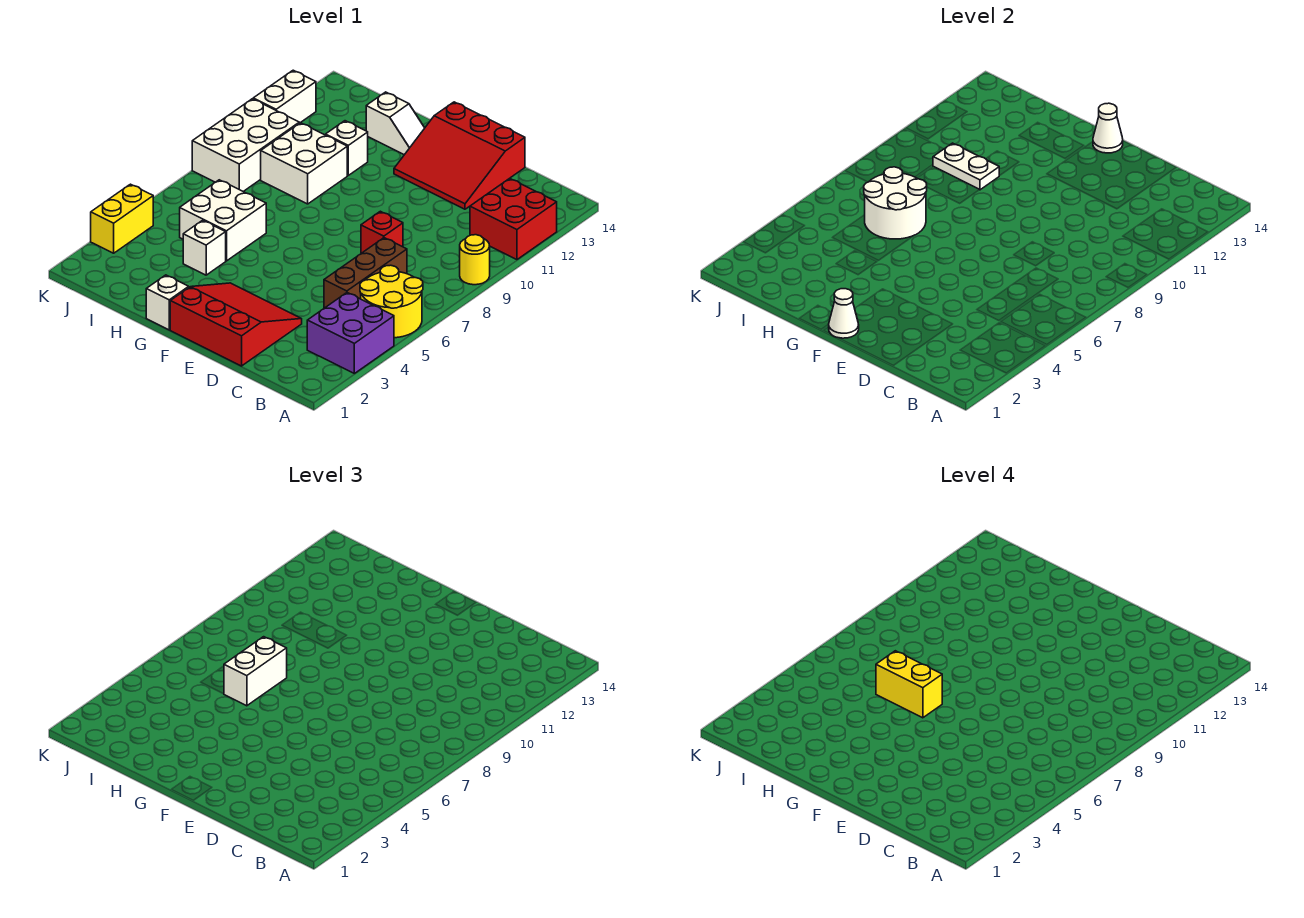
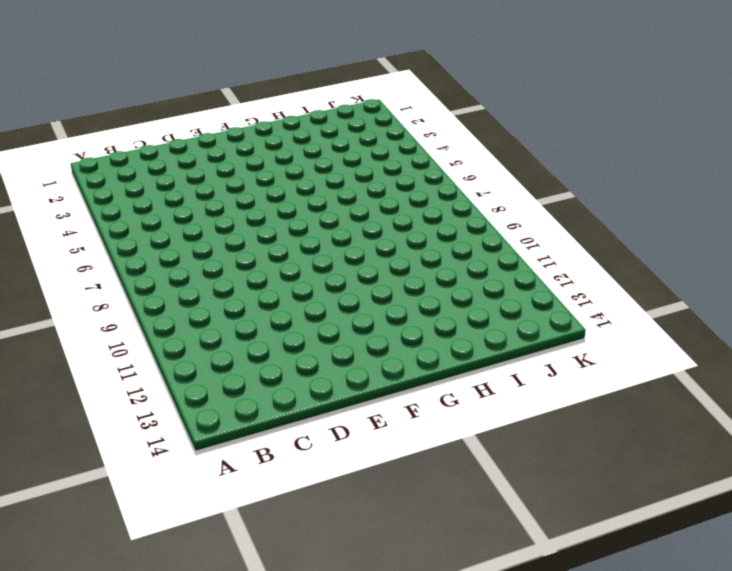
none -> purple brick A3:B4 level 1
none -> yellow round brick A5:B6 level 1
none -> yellow round brick A9 level 1

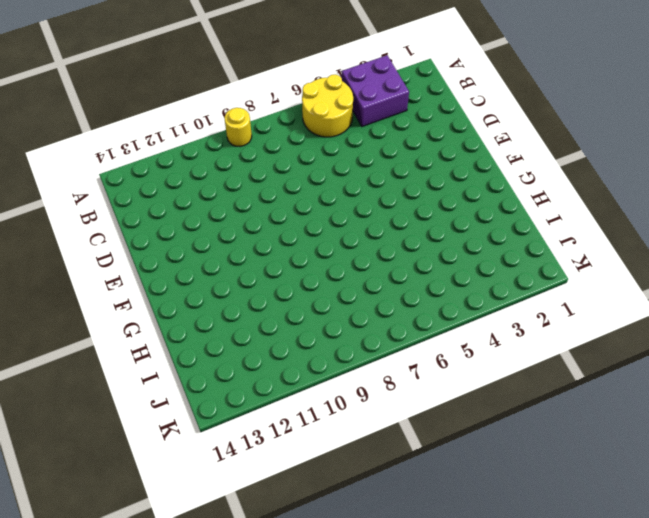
none -> red brick A11:B12 level 1
none -> brown brick C5:C7 level 1
none -> red slope D1:F3 level 1 top 1

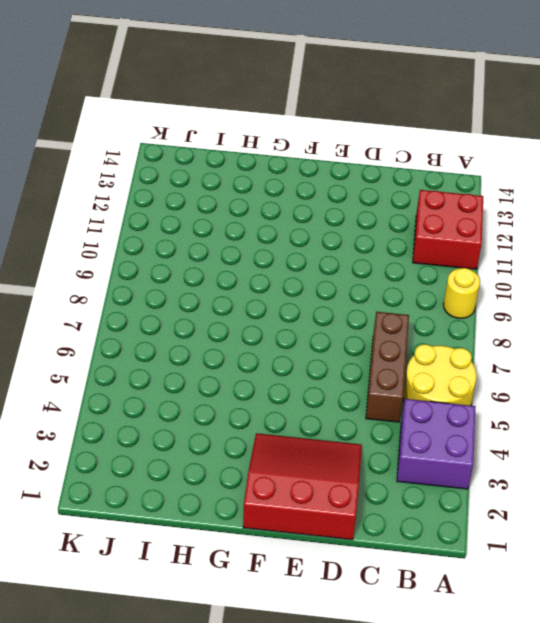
none -> red brick D8 level 1
none -> red slope D12:F14 level 1 top 14
none -> white brick G1 level 1

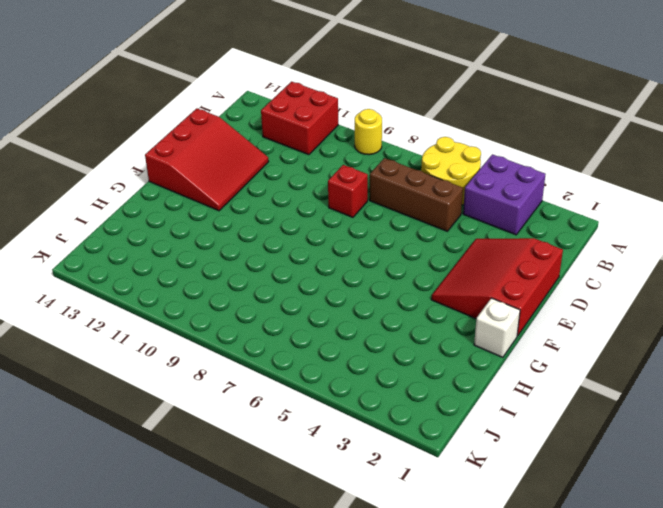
none -> white slope G13:H13 level 1 top H
none -> white brick H4 level 1
none -> white brick H5:I6 level 1

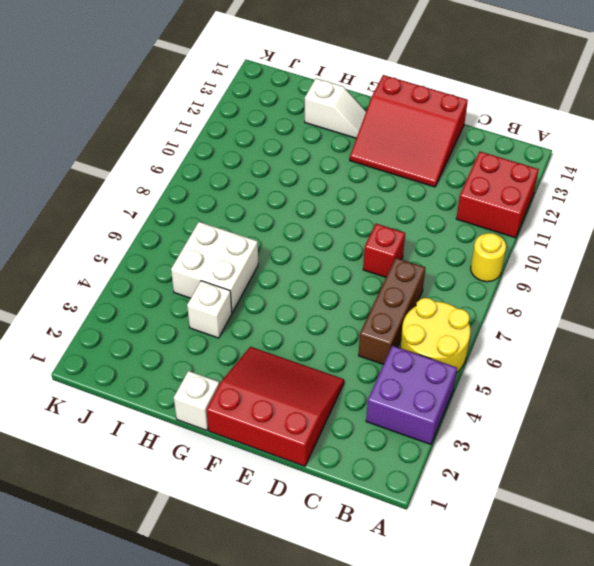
none -> white brick H9:I10 level 1
none -> white brick H11 level 1
none -> white brick J8:K10 level 1

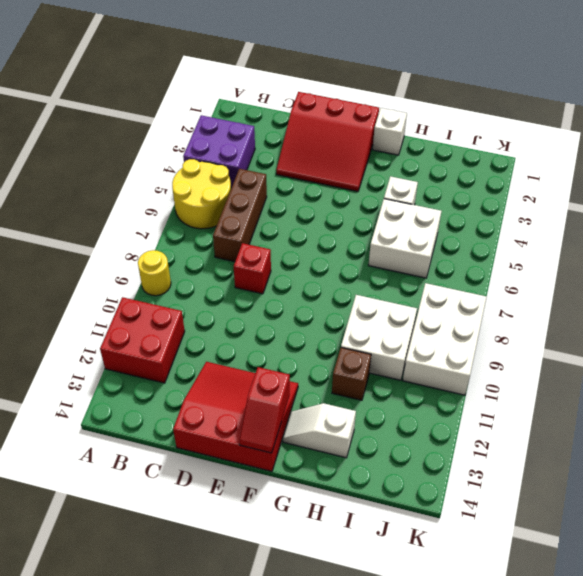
red slope F13:F14 level 2 top 13 -> white cone F14 level 2
brown brick H11 level 1 -> white brick H11 level 1
none -> yellow brick K3:K4 level 1
none -> white brick K11:K12 level 1
none -> white cone F1 level 2

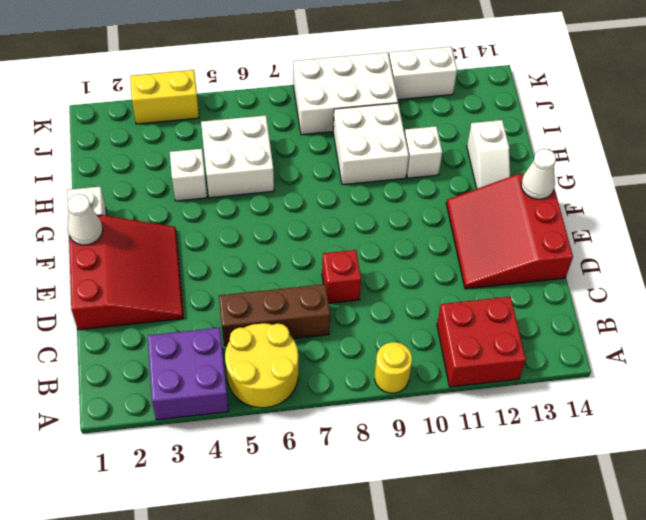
none -> white round brick H6:I7 level 2
none -> white plate H10:I10 level 2
none -> white brick H6:H7 level 3

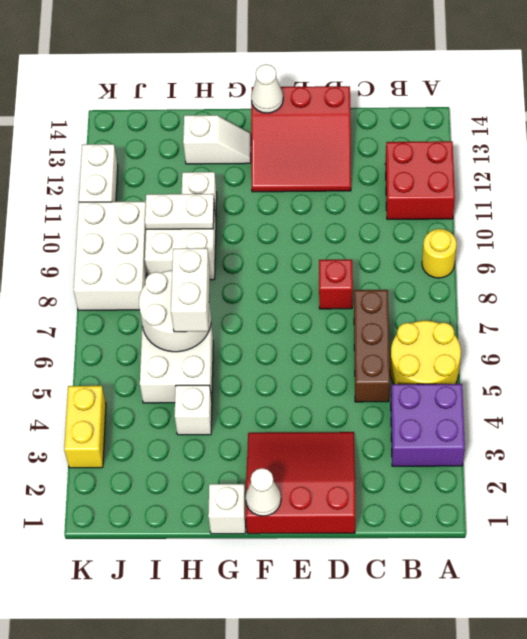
none -> yellow brick G6:H6 level 4

